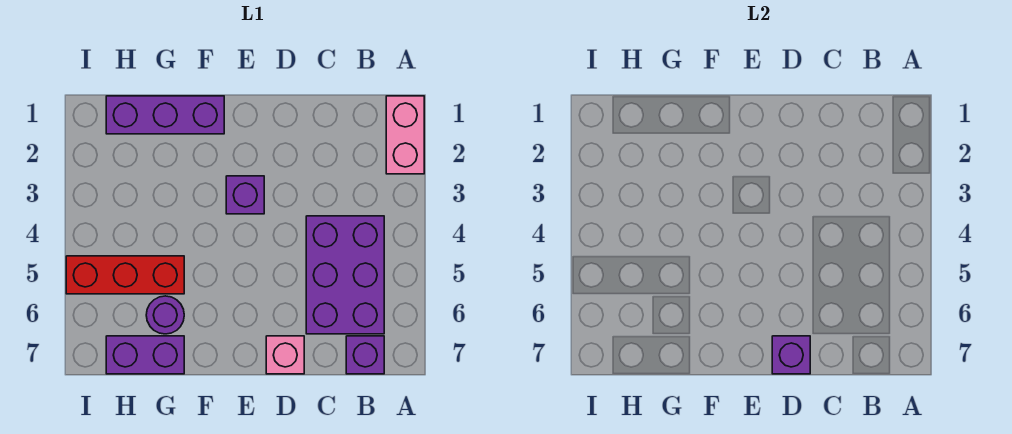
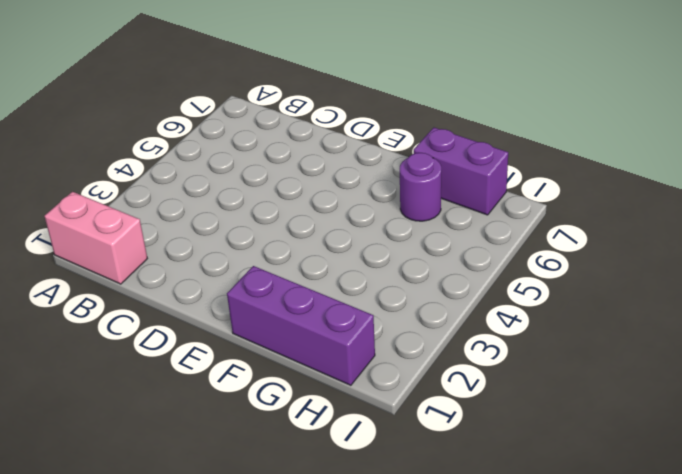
pink brick A1:B1 level 1 -> pink brick A1:A2 level 1
none -> purple brick B4:C6 level 1
none -> purple brick B7 level 1

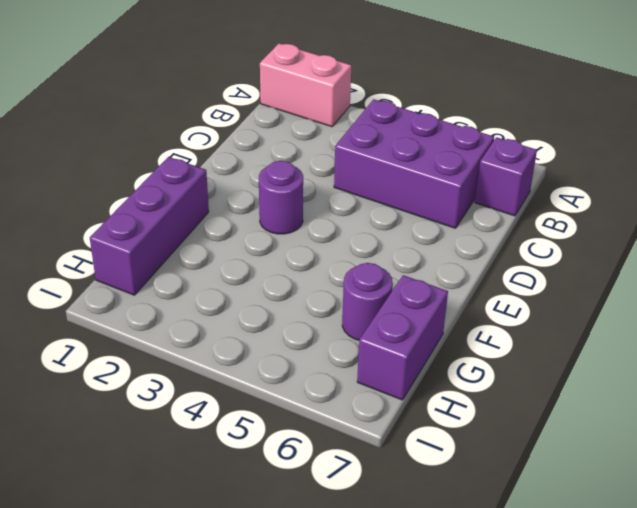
purple round brick E3 level 1 -> purple brick E3 level 1
none -> pink brick D7 level 1
none -> red brick G5:I5 level 1

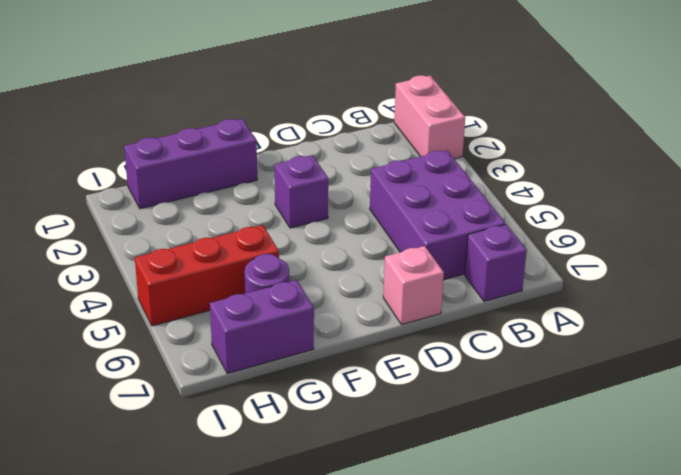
none -> purple brick D7 level 2

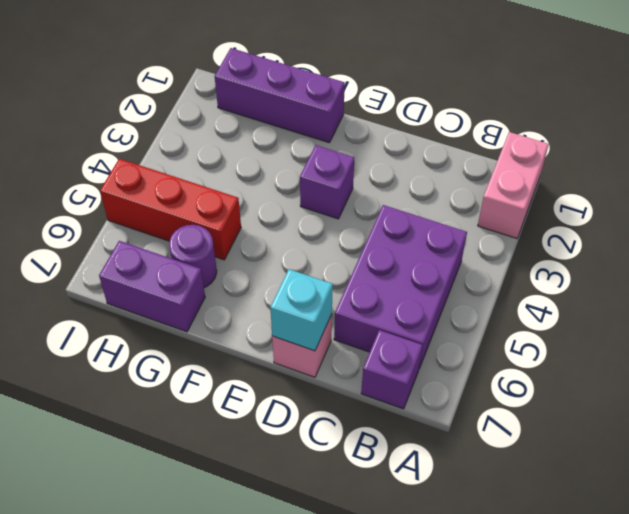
cyan brick D7 level 2 -> purple brick D7 level 2

